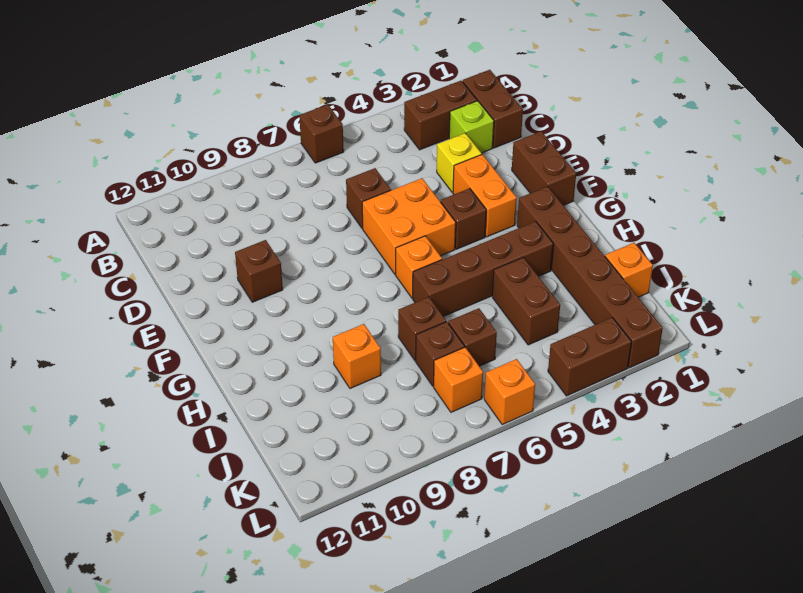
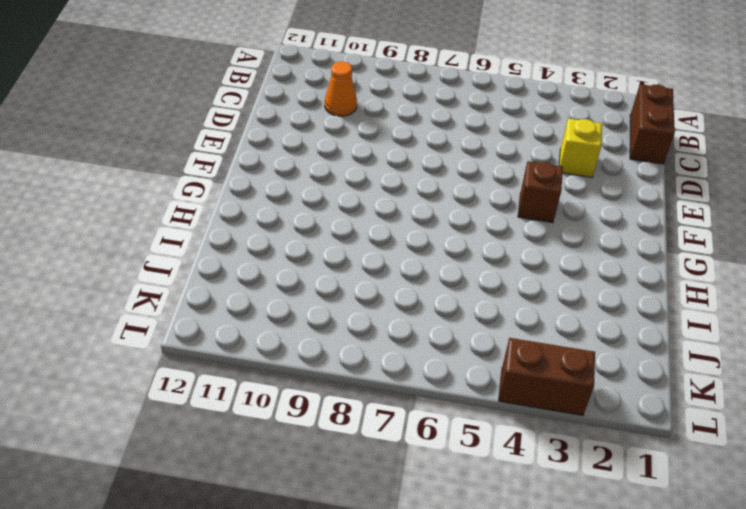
orange cone C10 level 1 -> none
none -> brown brick A6 level 1
none -> brown brick B2:B3 level 1
none -> lime brick C2 level 1

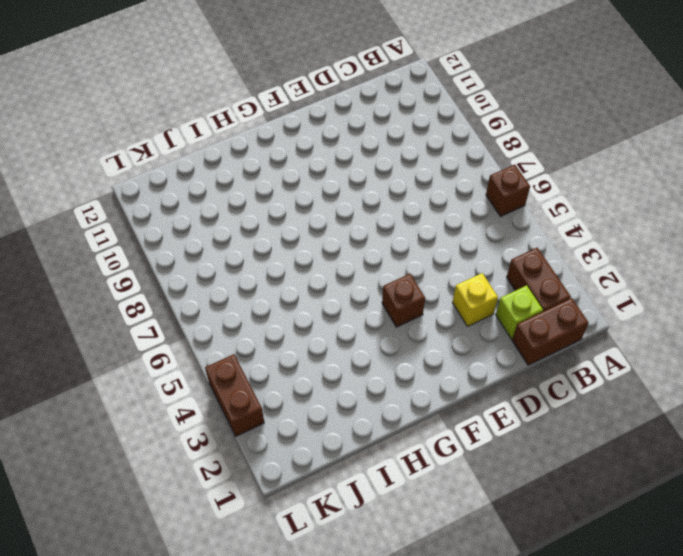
none -> brown brick D6 level 1
none -> brown brick E1:F1 level 1
none -> orange brick E3:F3 level 1

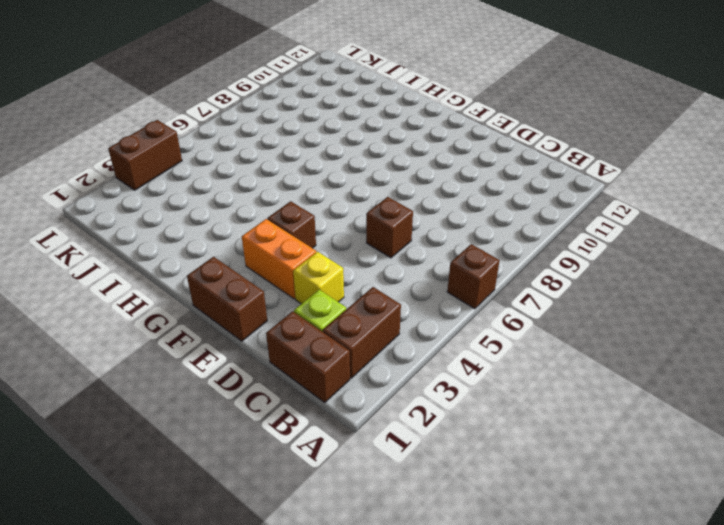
none -> orange brick E5:F6 level 1
none -> brown brick E10 level 1
none -> brown brick G2:L2 level 1

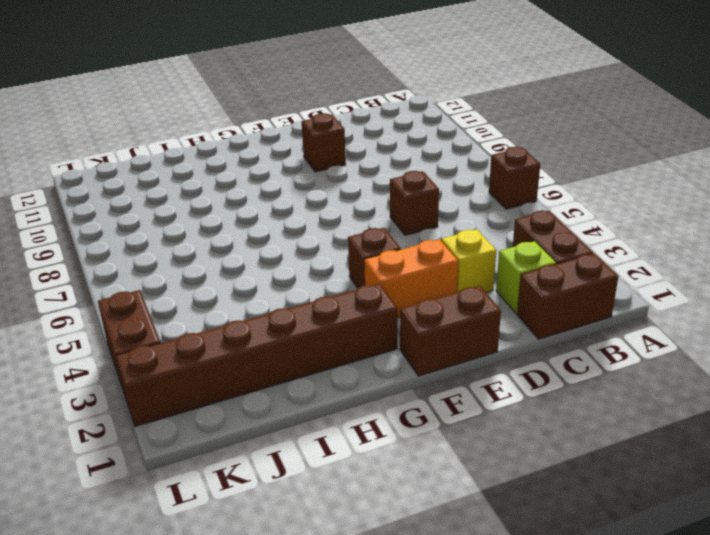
none -> orange brick E5:F6 level 1
none -> orange brick G6 level 1
none -> brown brick H3:H6 level 1

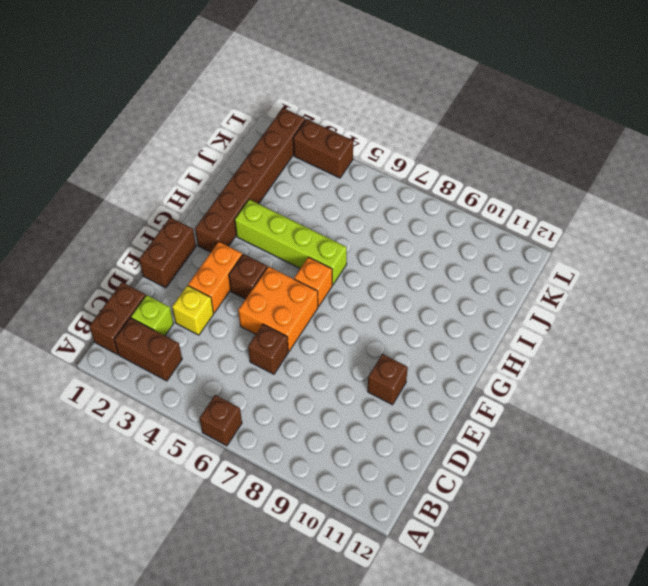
lime brick H3:H6 level 1 -> brown brick H3:H6 level 1
none -> brown brick I4:J4 level 1
none -> brown brick I7 level 1
none -> orange brick I9 level 1

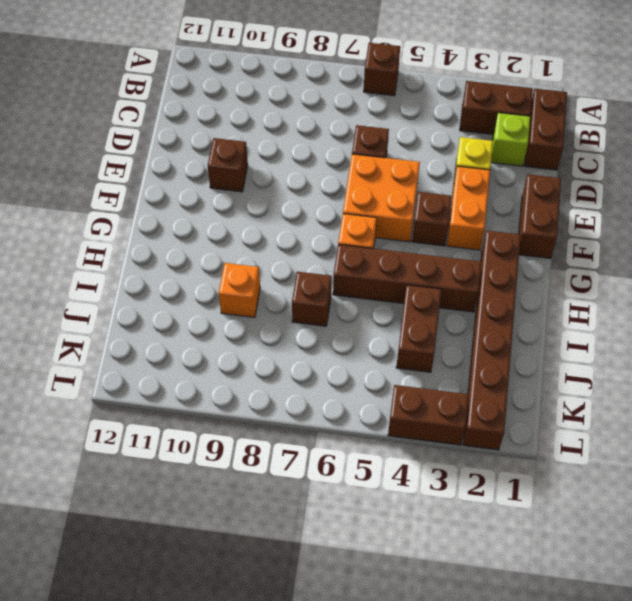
none -> orange brick J1 level 1
none -> brown brick J6 level 1
none -> brown brick J7 level 1

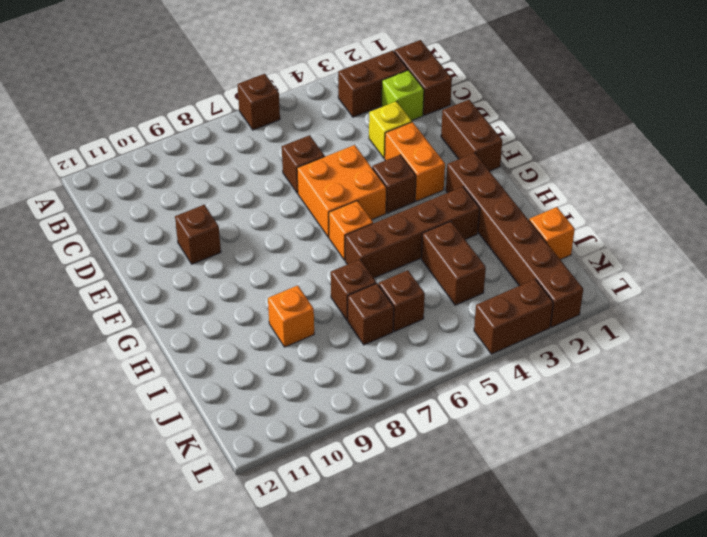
none -> orange brick K7 level 1
none -> orange brick L6 level 1

